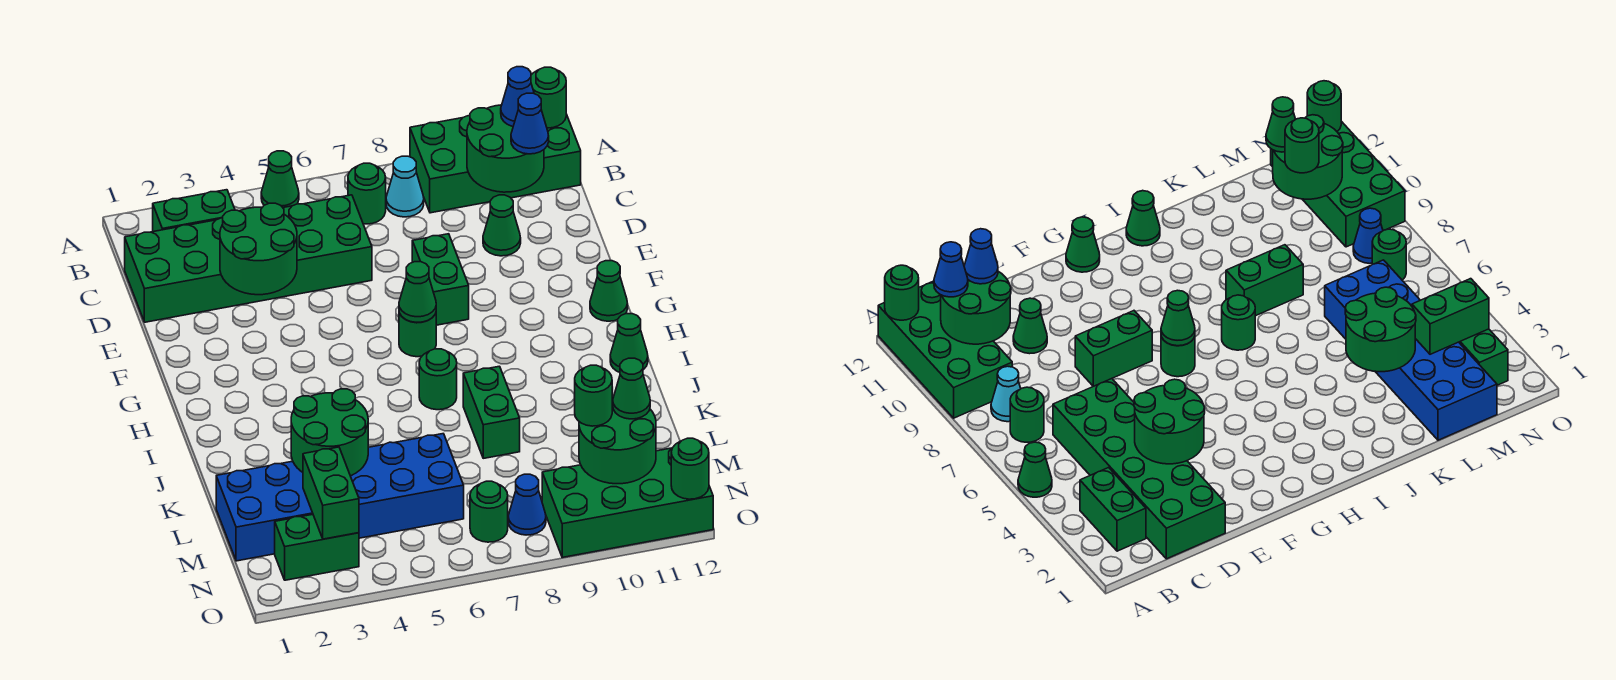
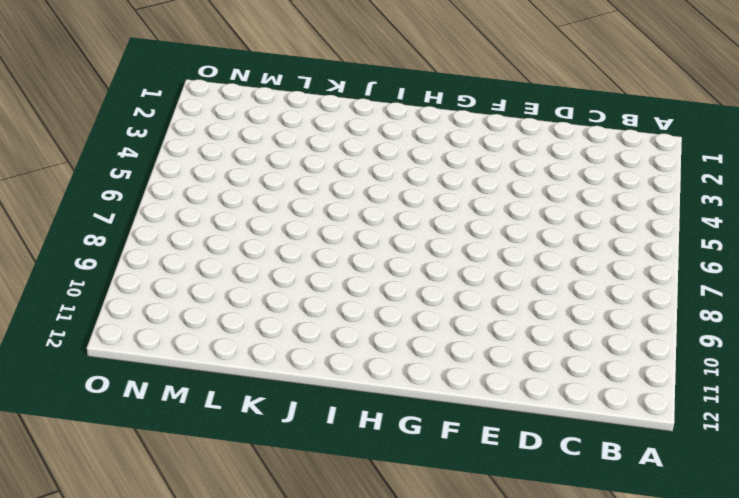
none -> green cone A5 level 1
none -> green brick A9:B12 level 1
none -> green brick B2:B3 level 1
none -> green round brick B7 level 1

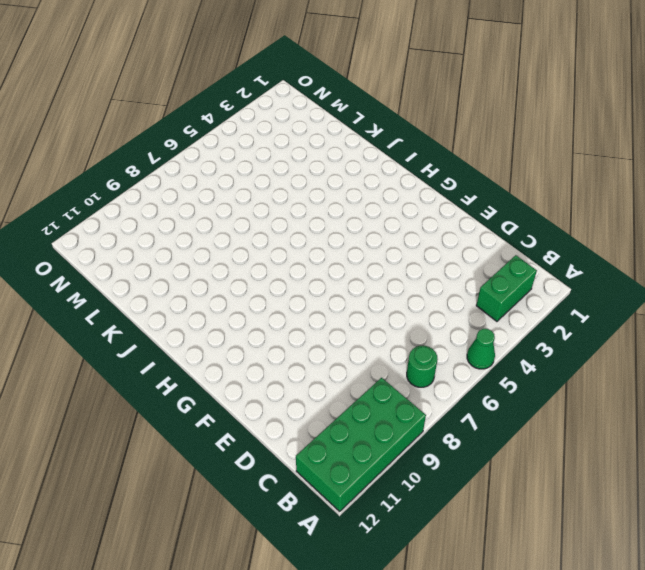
none -> cyan cone B8 level 1
none -> green brick C1:D6 level 1
none -> green cone D10 level 1
none -> green brick E8:F8 level 1

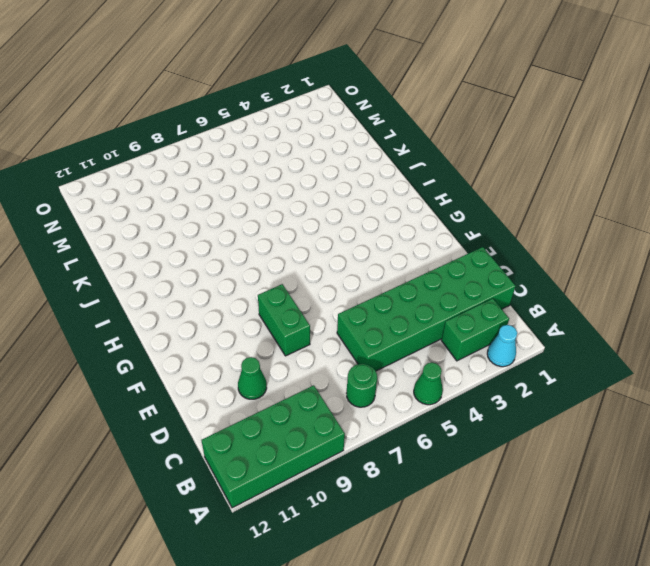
cyan cone A2 level 1 -> cyan cone B8 level 1
none -> green round brick G7 level 1
none -> green cone G12 level 1
none -> green round brick I7 level 1
none -> green cone I12 level 1

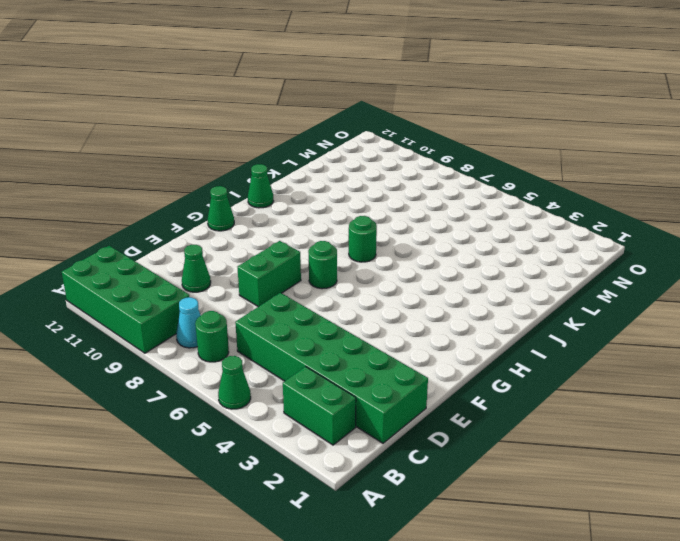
none -> green brick J8:K8 level 1
none -> blue brick L1:M6 level 1
none -> green brick N2:N3 level 1
none -> green round brick N7 level 1

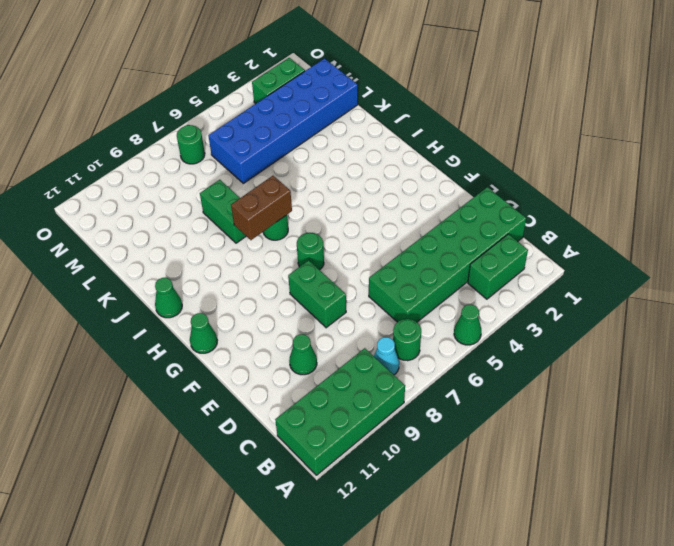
brown brick I7:I8 level 2 -> none
none -> blue cone N8 level 1
none -> green brick N9:O12 level 1
none -> green round brick A12 level 2
none -> green round brick B10:C11 level 2

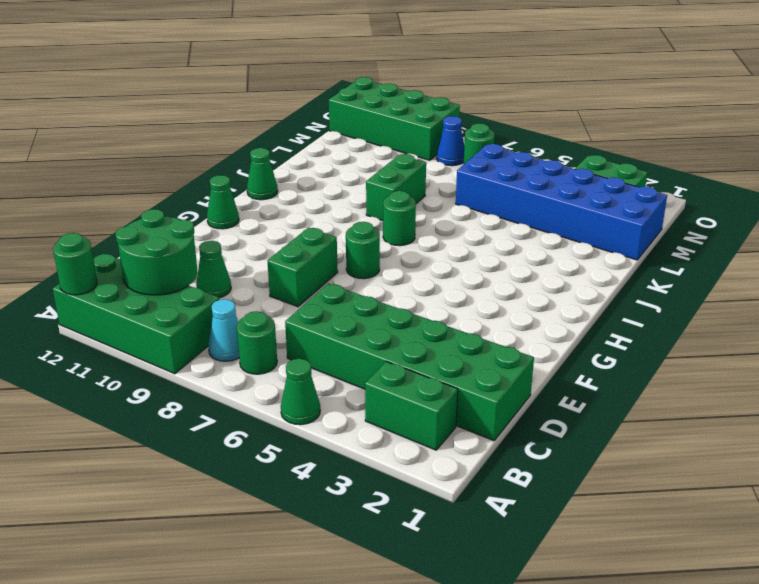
none -> green round brick D3:E4 level 2
none -> green cone G7 level 2
none -> green round brick K3:L4 level 2
none -> green brick M3:N3 level 2

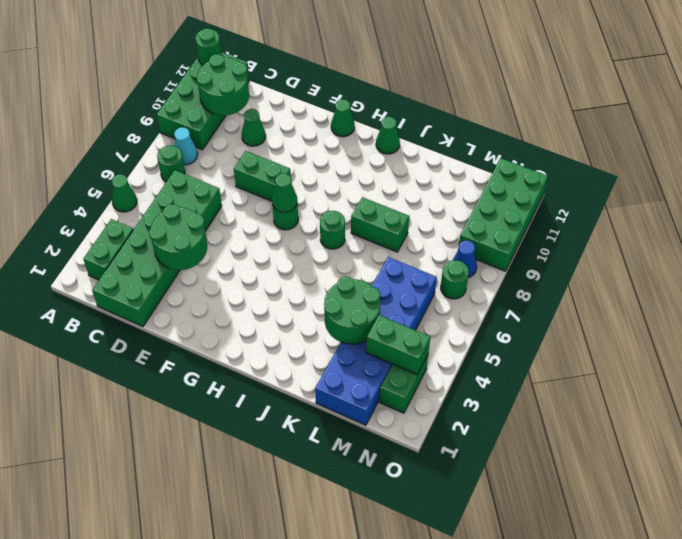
none -> green round brick M10:N11 level 2
none -> green round brick O12 level 2
none -> blue cone B11 level 3
none -> blue cone C11 level 3

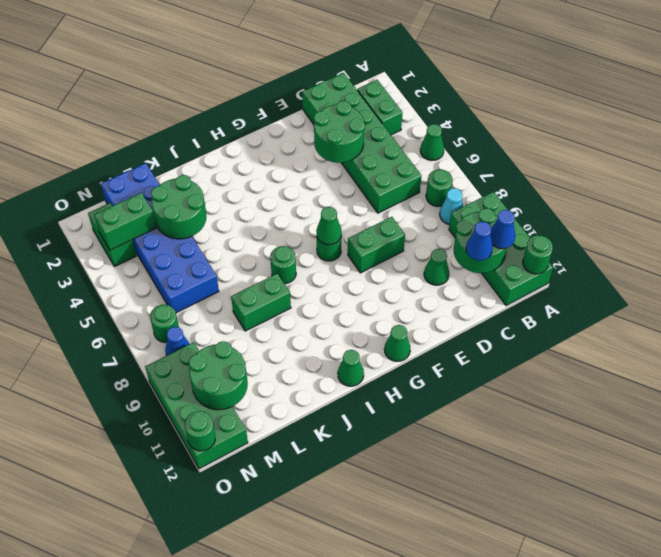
none -> green round brick M10 level 3
none -> green cone M11 level 3

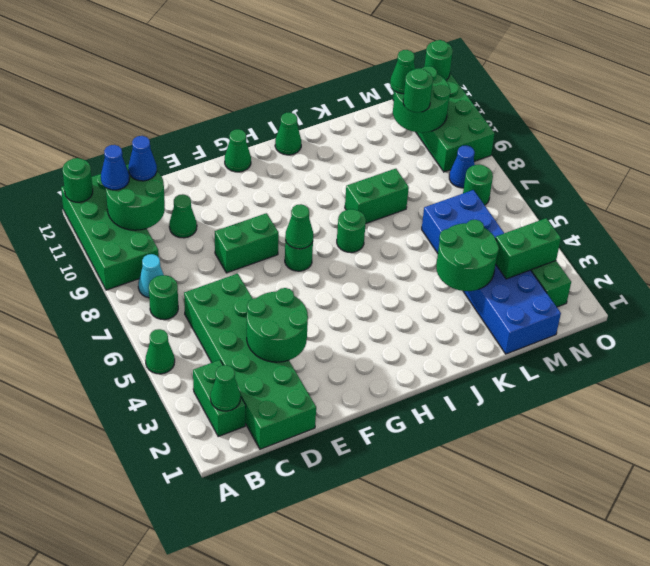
green cone B2 level 2 -> none

